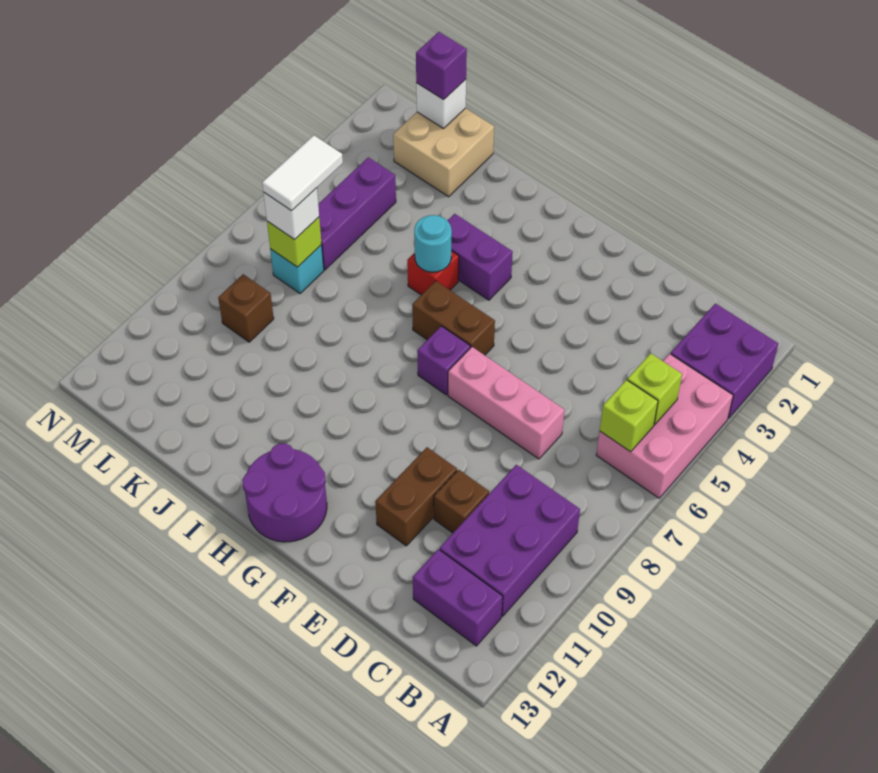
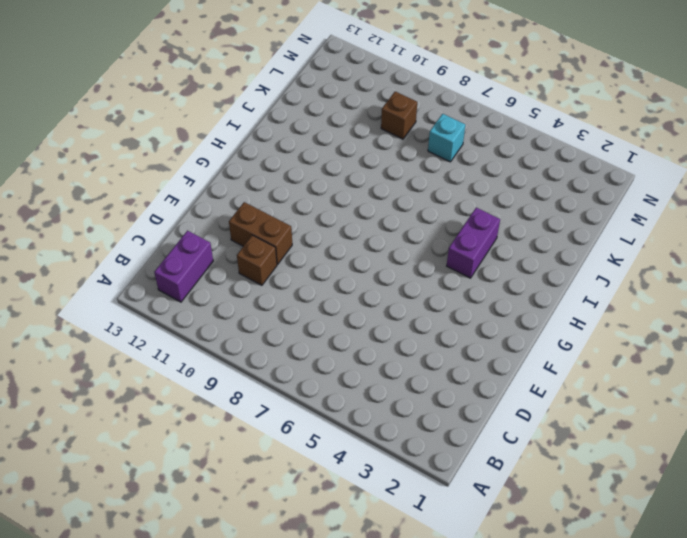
none -> purple brick A2:B3 level 1
none -> pink brick A4:B6 level 1
none -> purple brick B9:C11 level 1

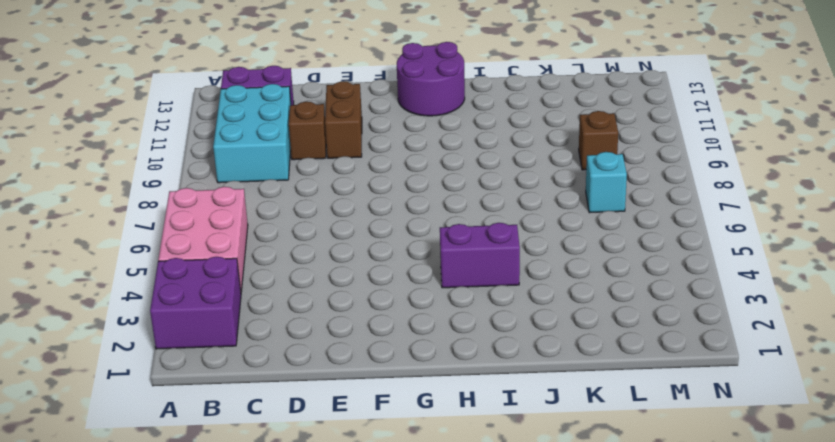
cyan brick B9:C11 level 1 -> purple brick B9:C11 level 1
none -> pink brick D7:F7 level 1
none -> brown brick G6:H6 level 1
none -> purple brick G7 level 1

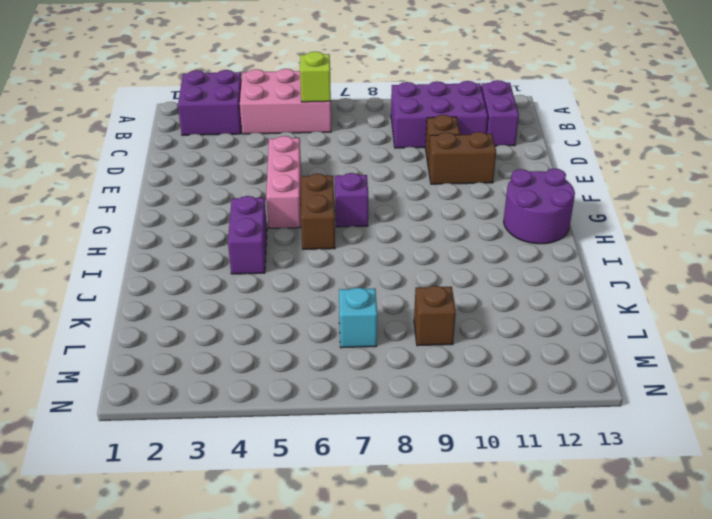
pink brick E5:G5 level 1 -> pink brick D7:F7 level 1
none -> red brick I5 level 1
none -> tan brick K1:L2 level 1
none -> purple brick L4:L6 level 1

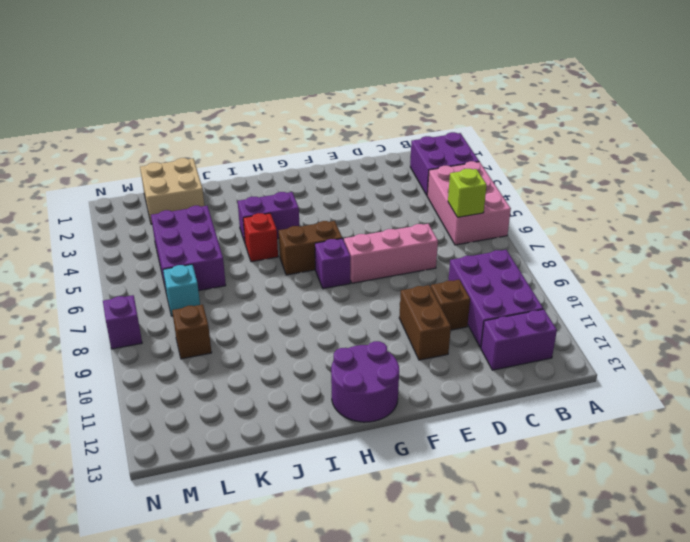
purple brick K4:L6 level 1 -> purple brick L4:L6 level 1
purple brick N8 level 1 -> purple brick L1 level 3
none -> lime brick B5 level 2
none -> cyan round brick I5 level 2
none -> white brick L1 level 2

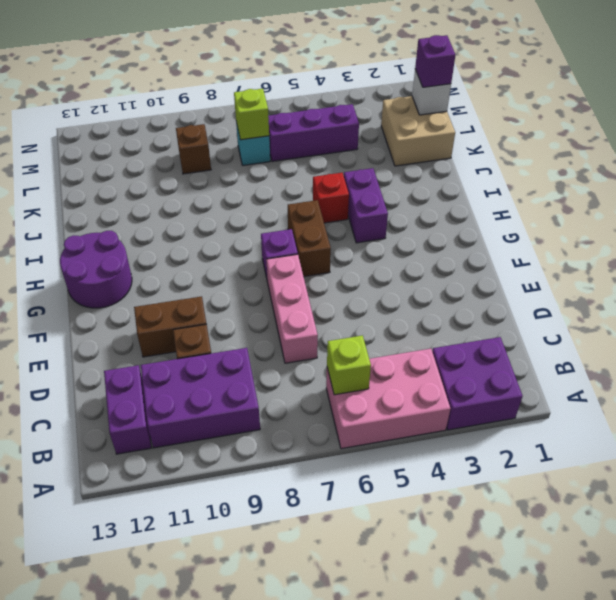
none -> lime brick B5 level 2
none -> cyan round brick I5 level 2
none -> white brick L7 level 3

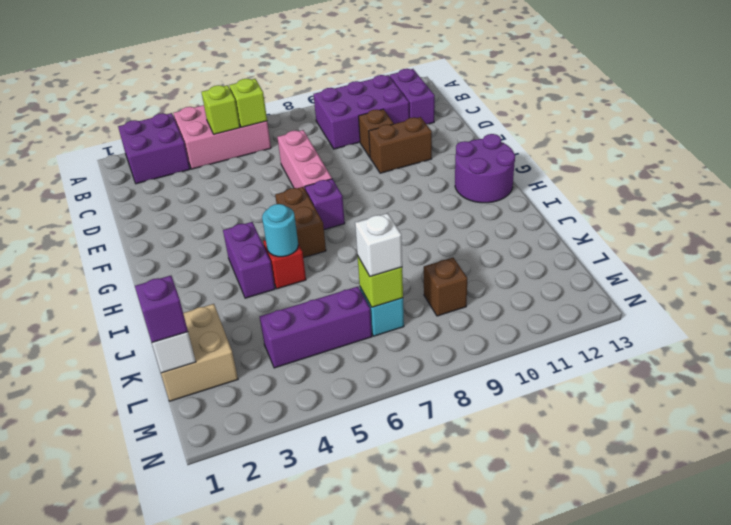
none -> white tile L6:L7 level 4

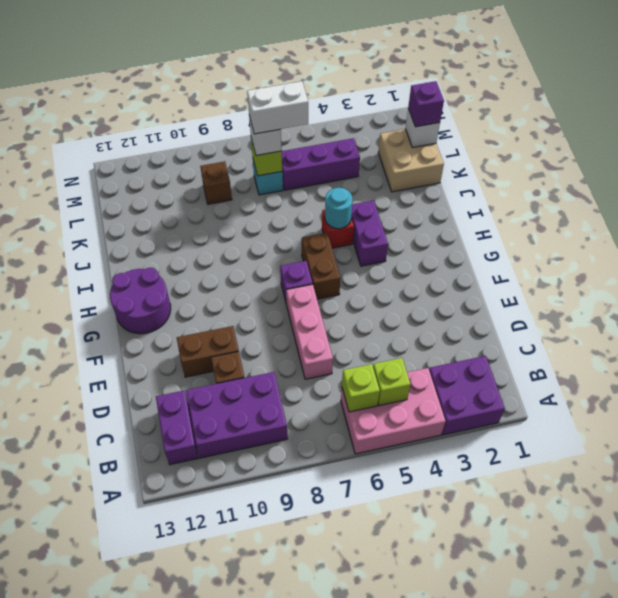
white brick L6:L7 level 4 -> white tile L6:L7 level 4

